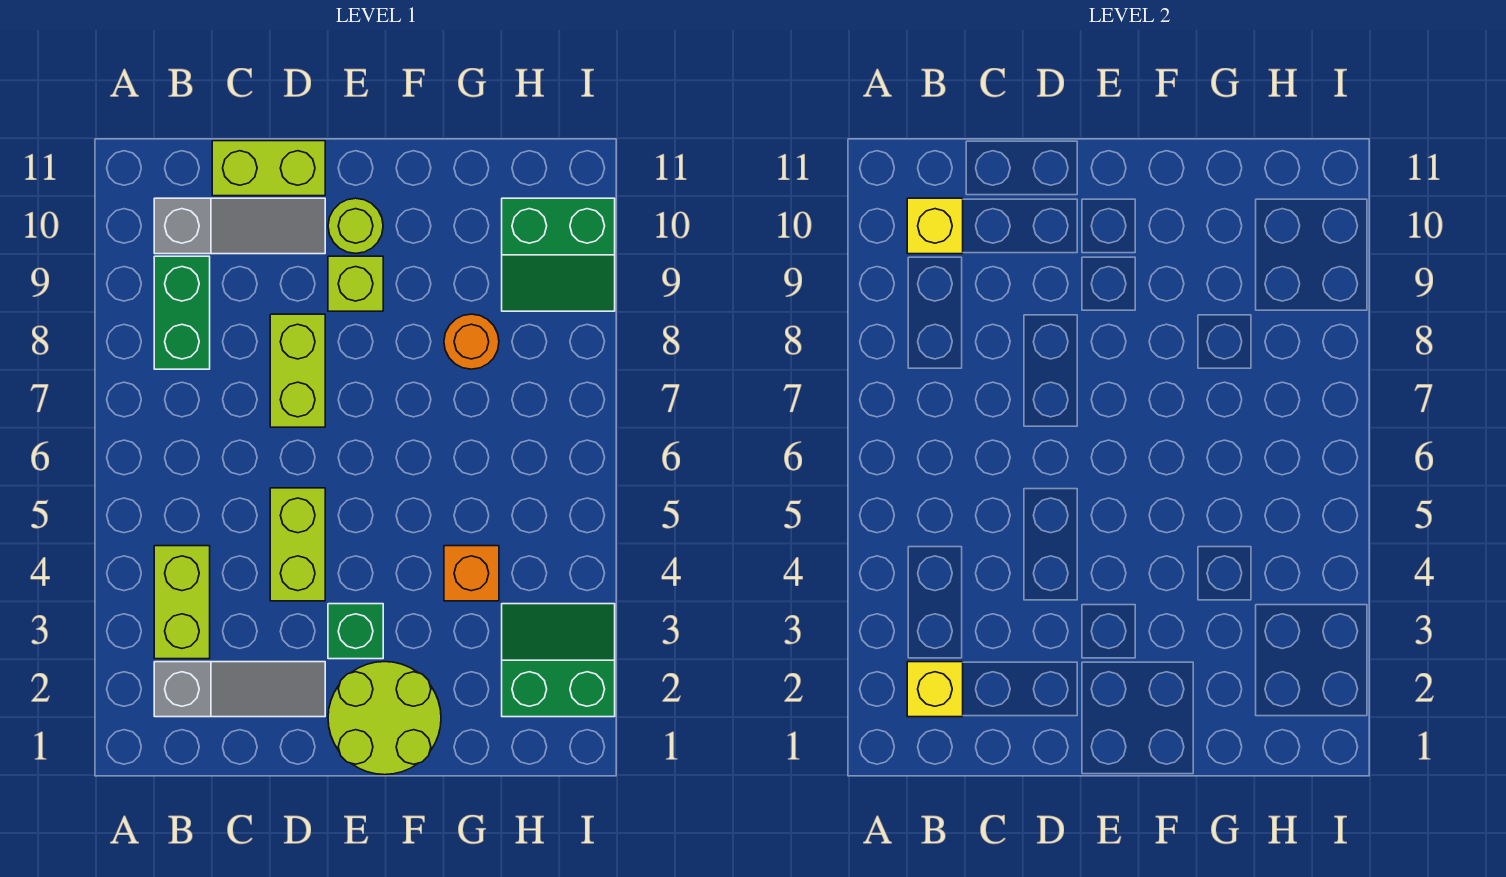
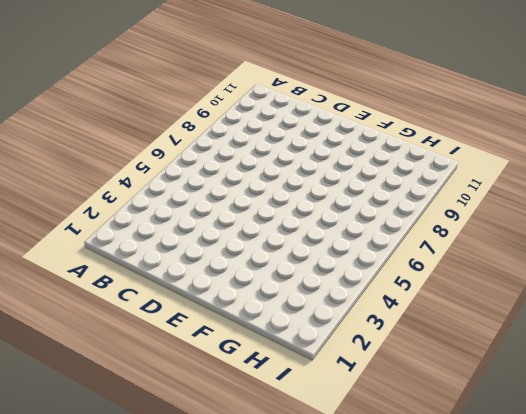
none -> grey slope B2:D2 level 1 top B
none -> lime brick B3:B4 level 1
none -> green brick B8:B9 level 1

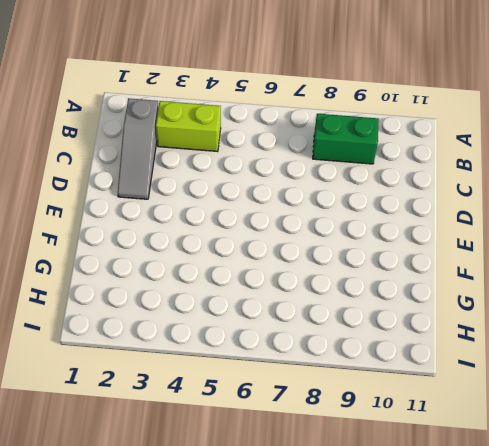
none -> grey slope B10:D10 level 1 top B
none -> lime brick C11:D11 level 1
none -> lime brick D4:D5 level 1

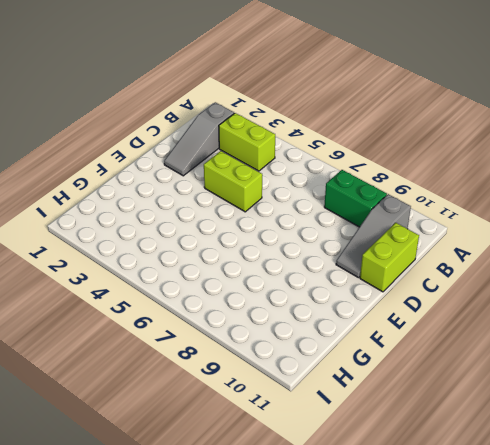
none -> lime brick D7:D8 level 1
none -> lime round brick E1:F2 level 1
none -> green brick E3 level 1

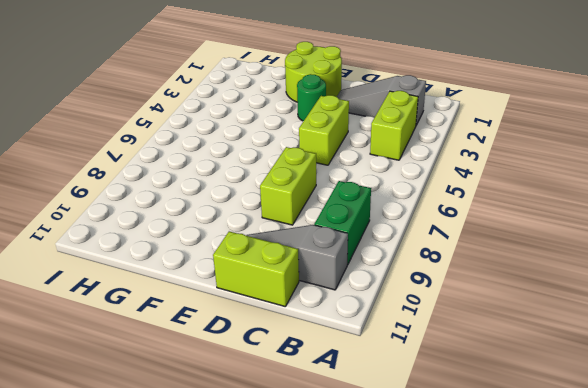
green round brick E3 level 1 -> green brick E3 level 1
none -> lime brick E9 level 1
none -> lime round brick E10 level 1
none -> orange brick G4 level 1

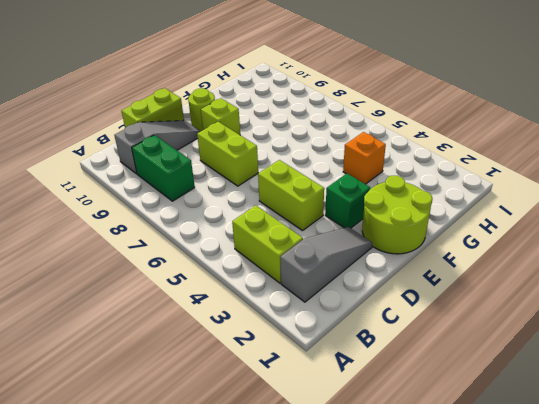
none -> orange round brick G8 level 1
none -> green slope H2:I3 level 1 top 2
none -> green slope H9:I10 level 1 top 10

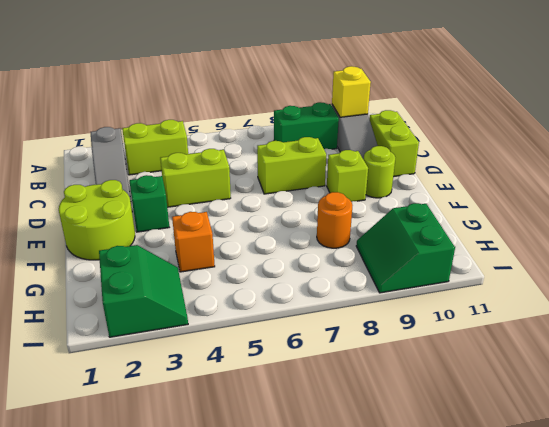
none -> yellow brick B2 level 2

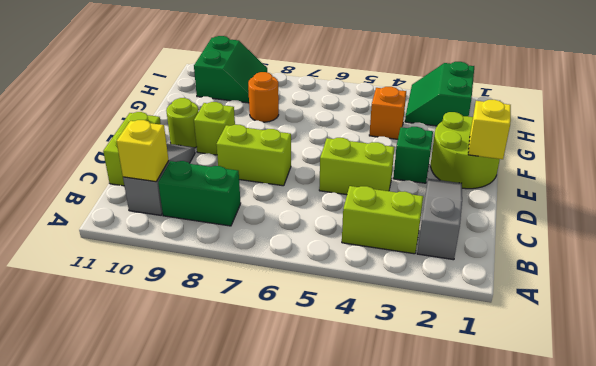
yellow brick E1 level 2 -> yellow brick B2 level 2

